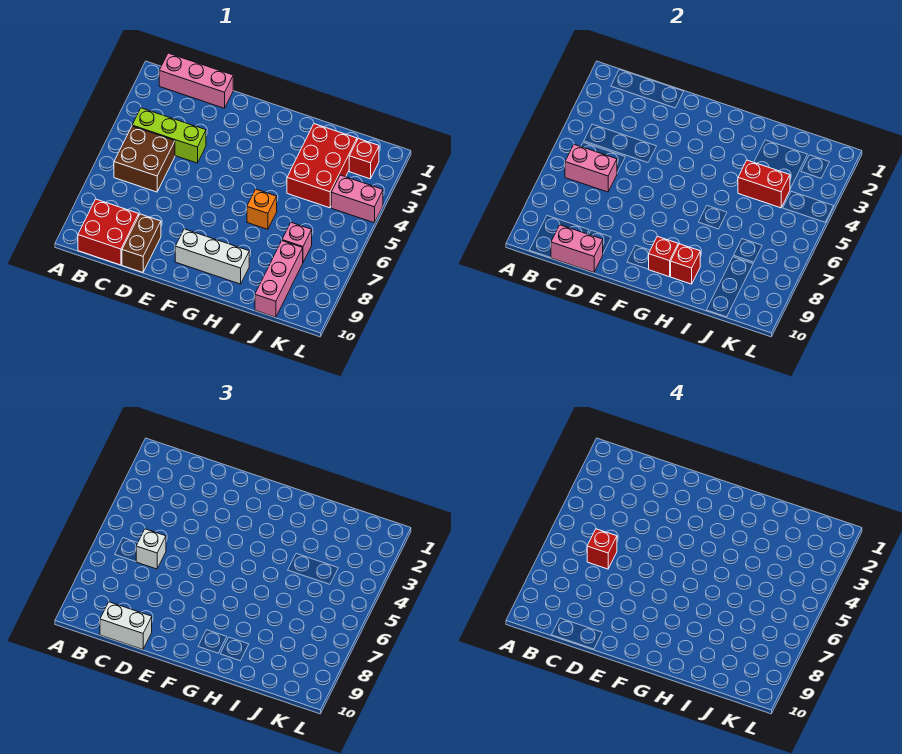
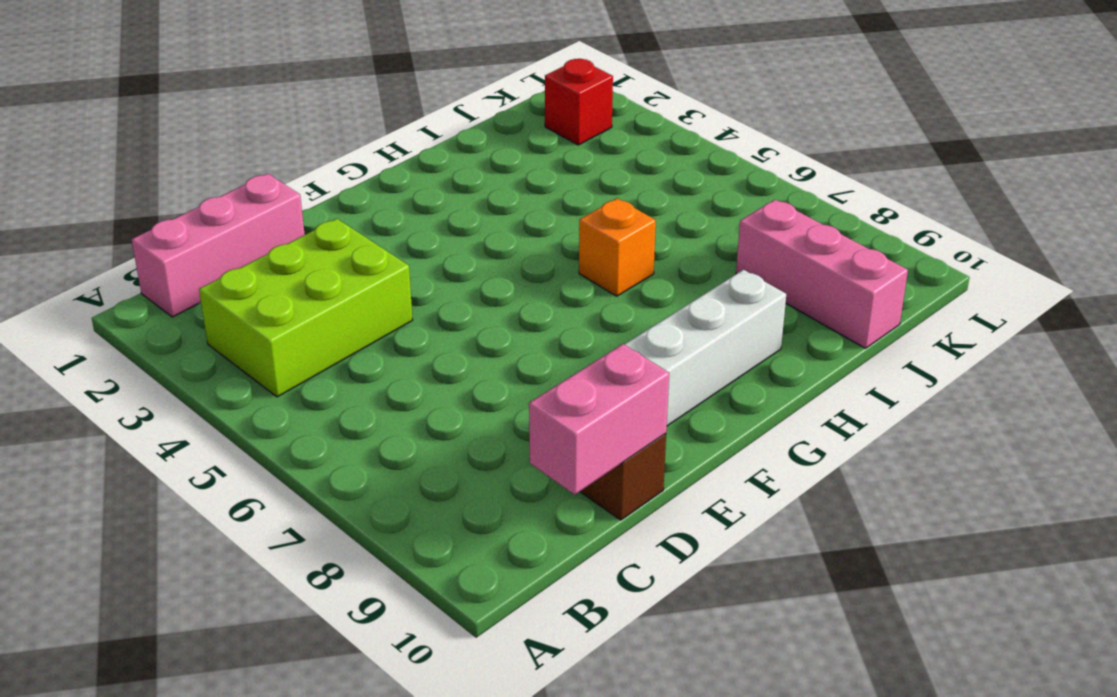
lime brick B3:D4 level 1 -> lime brick B4:D4 level 1
none -> brown brick B5:C6 level 1
none -> red brick B9:C10 level 1
none -> red brick I2:J4 level 1

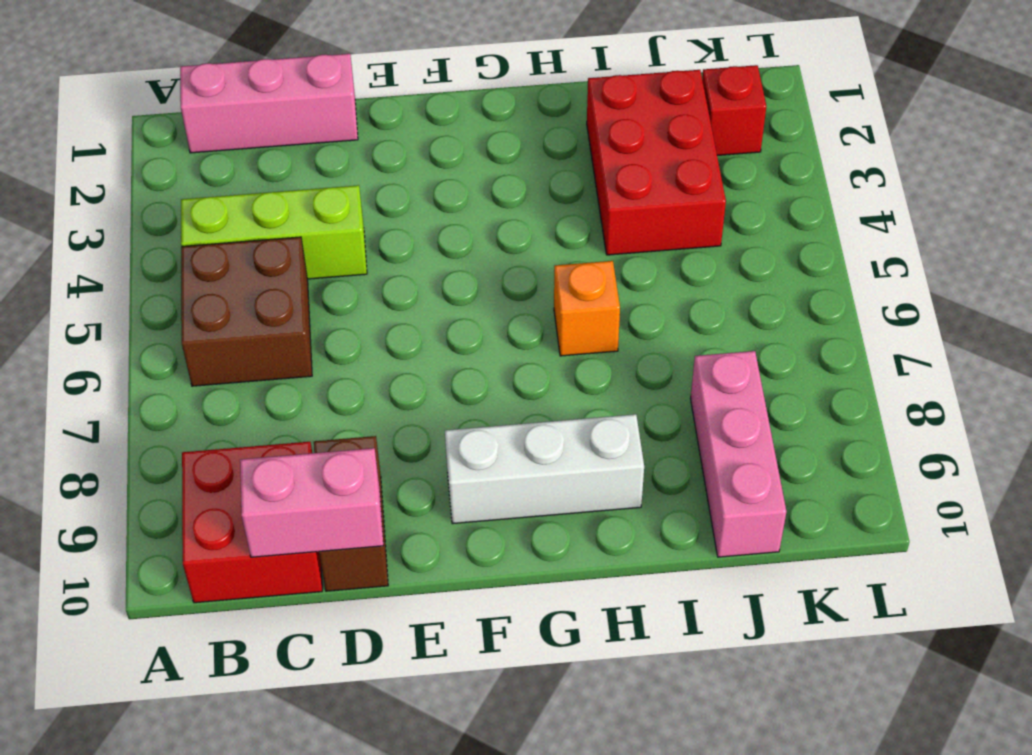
none -> pink brick J7 level 1
none -> pink brick K4:L4 level 1
none -> pink brick B6:C6 level 2

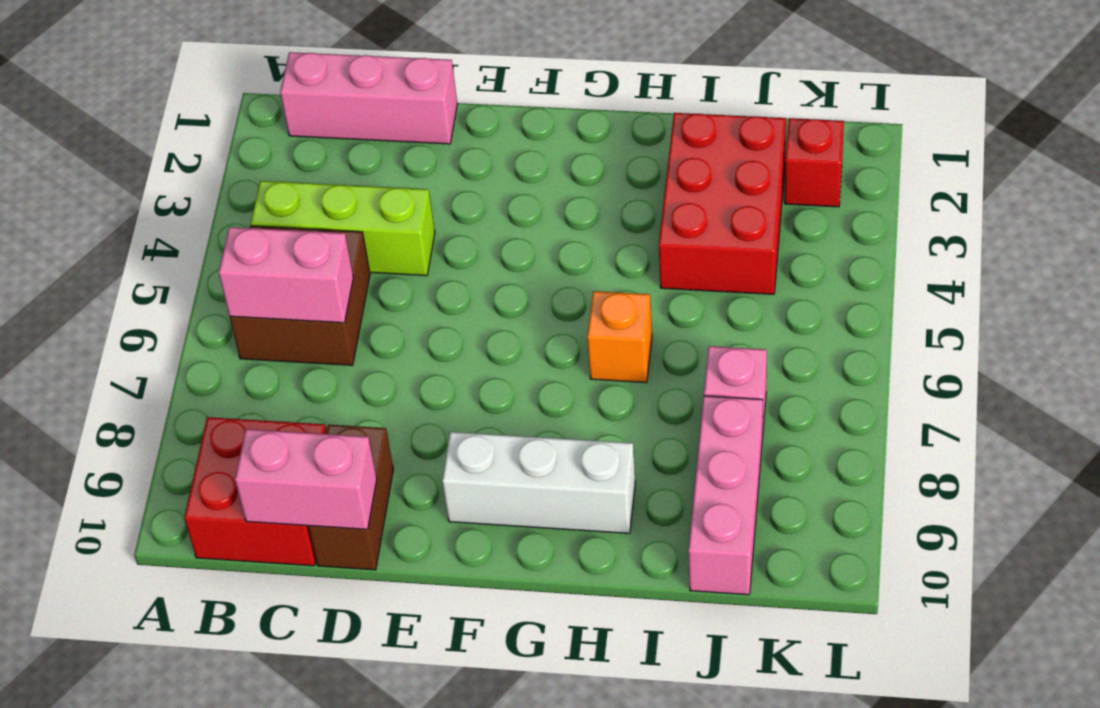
none -> pink brick K4:L4 level 1
none -> red brick G9 level 2
none -> red brick H9 level 2

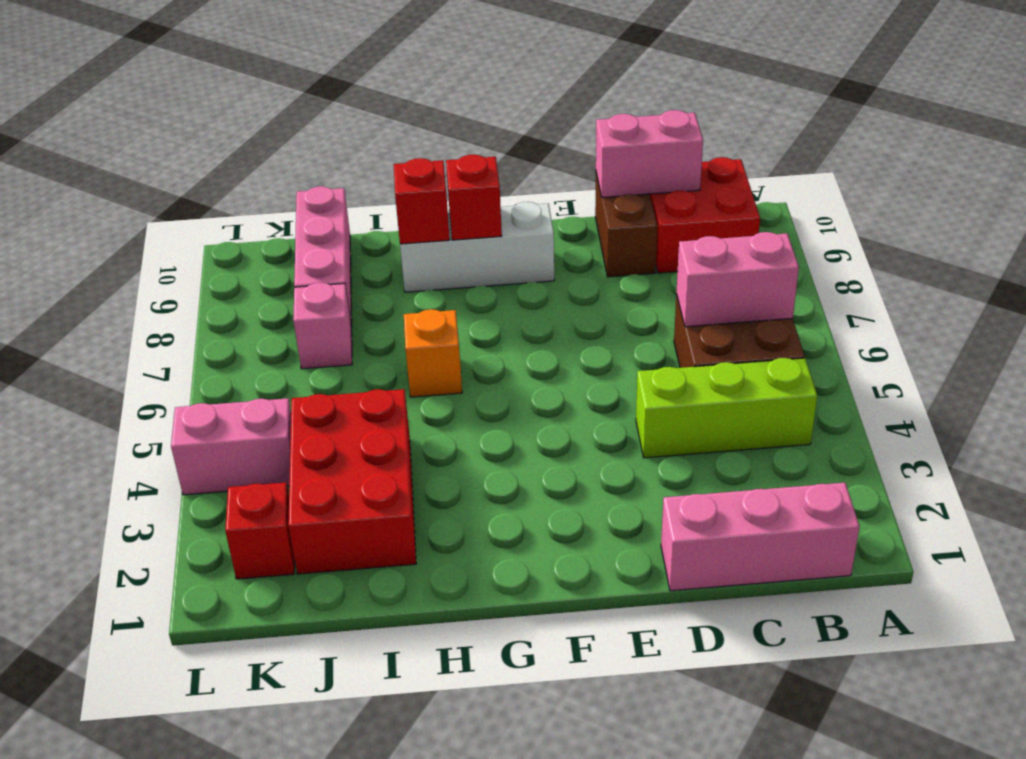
none -> red brick I4:J4 level 2
none -> white brick C6 level 3
none -> white brick C10:D10 level 3

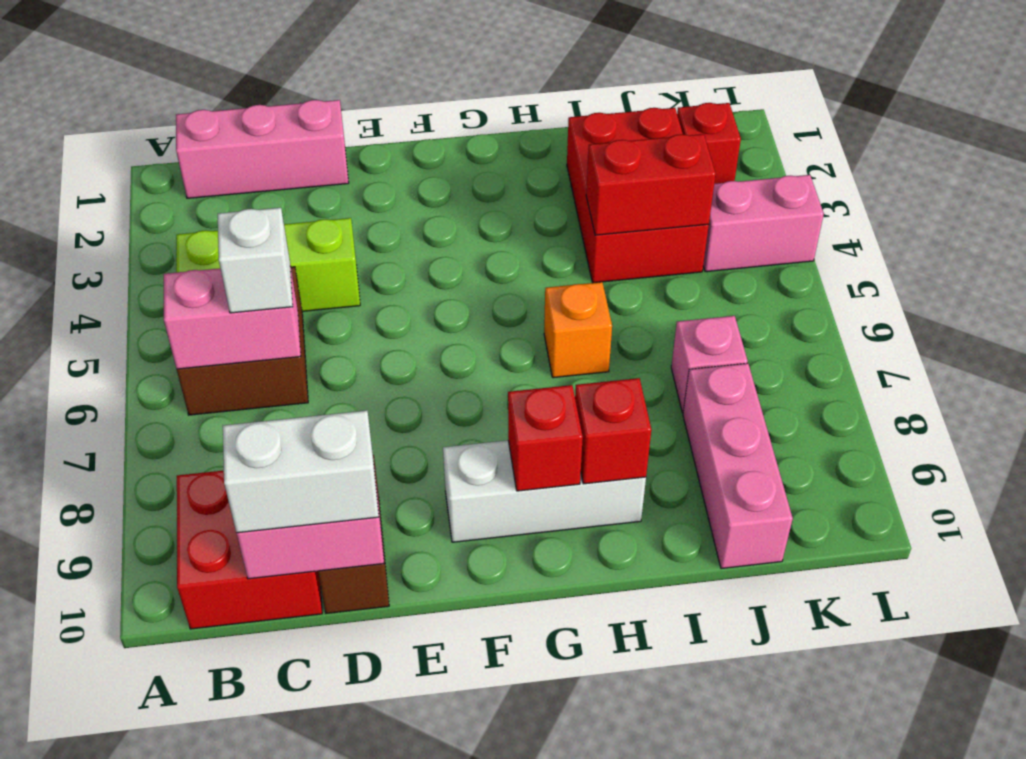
none -> red brick C6 level 4

